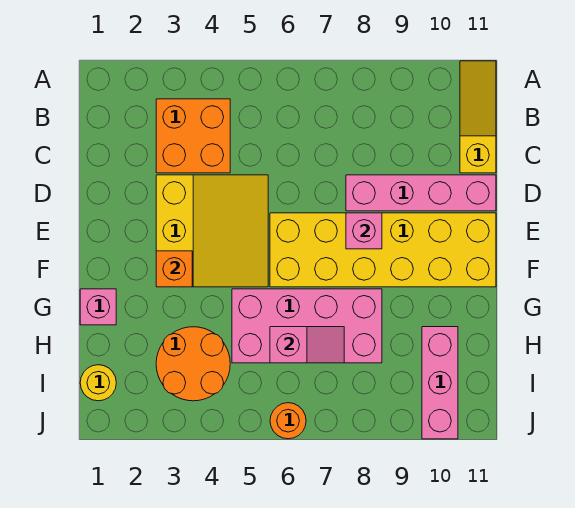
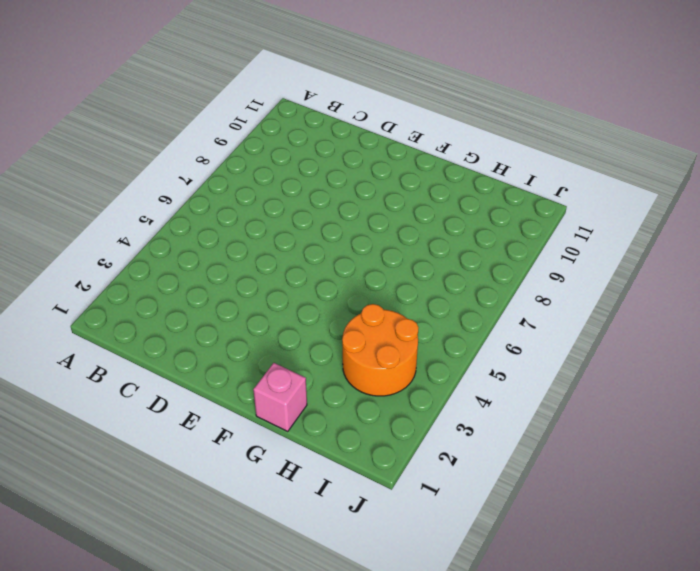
none -> yellow slope A11:C11 level 1 top C
none -> orange brick B3:C4 level 1
none -> yellow slope D3:F5 level 1 top 3

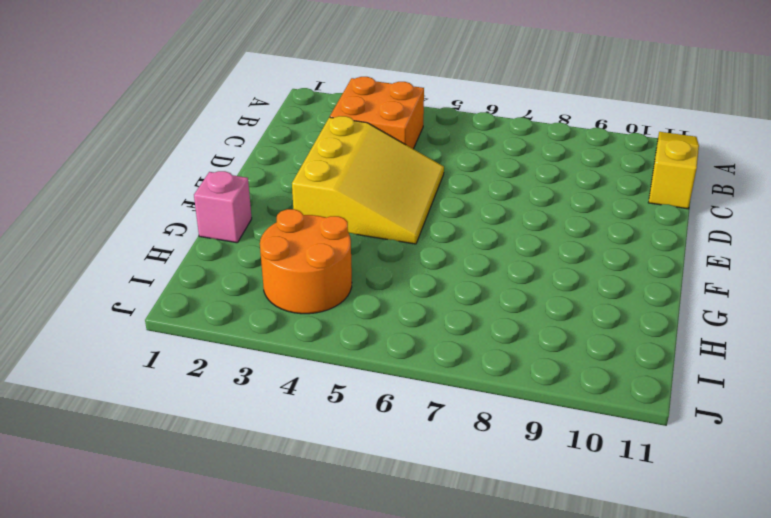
none -> pink brick D8:D11 level 1
none -> yellow brick E6:F11 level 1
none -> pink brick G5:H8 level 1

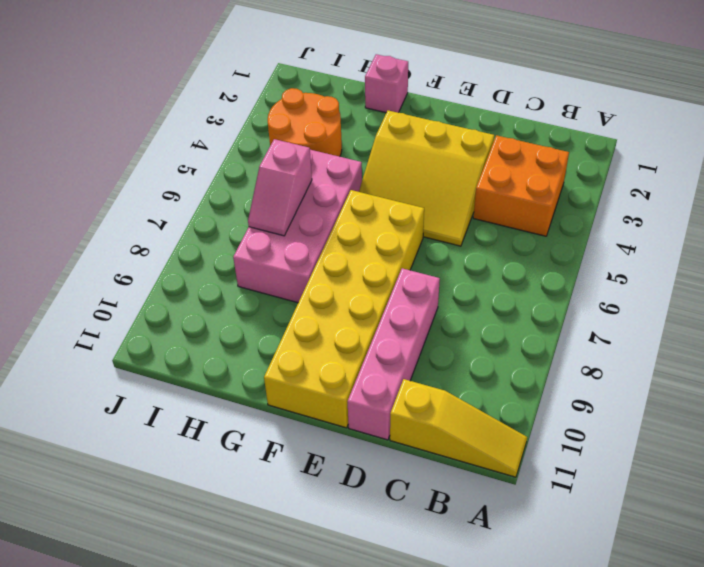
none -> pink brick H10:J10 level 1
none -> yellow round brick I1 level 1
none -> orange round brick J6 level 1

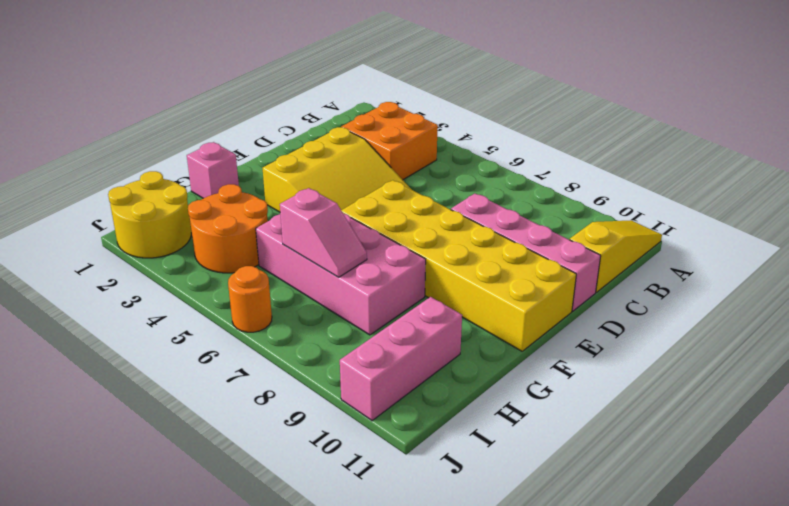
yellow round brick I1:J2 level 1 -> yellow round brick I1 level 1
none -> pink brick E8 level 2
none -> orange brick F3 level 2

